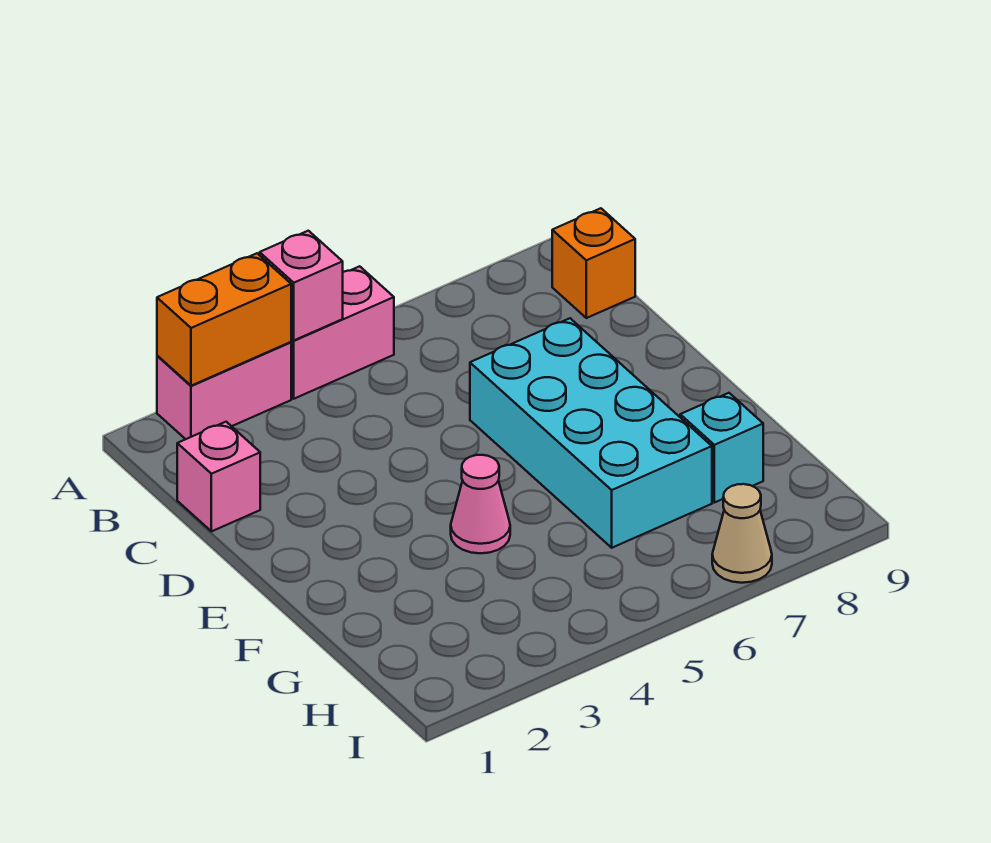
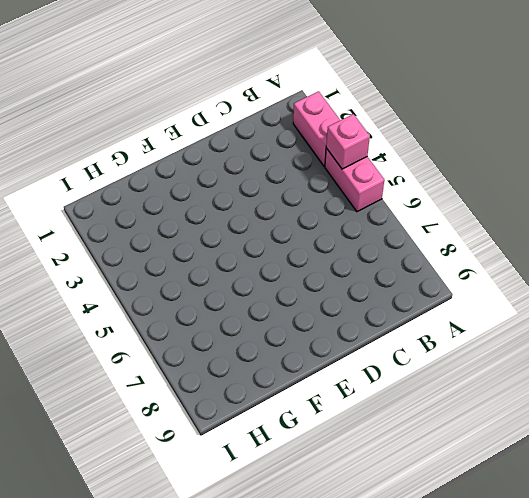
none -> orange brick B9 level 1
none -> pink brick C1 level 1

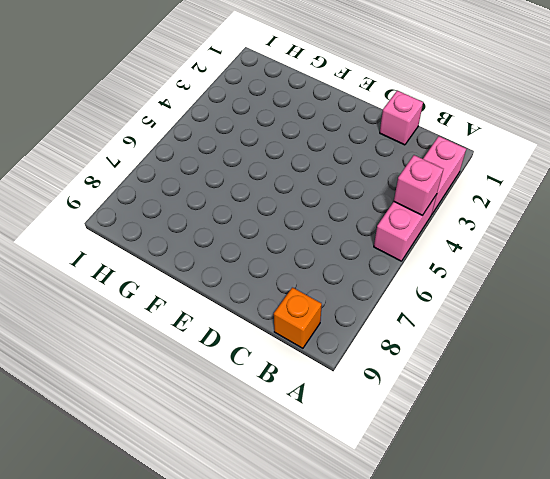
none -> cyan brick D6:G7 level 1
none -> pink cone F4 level 1

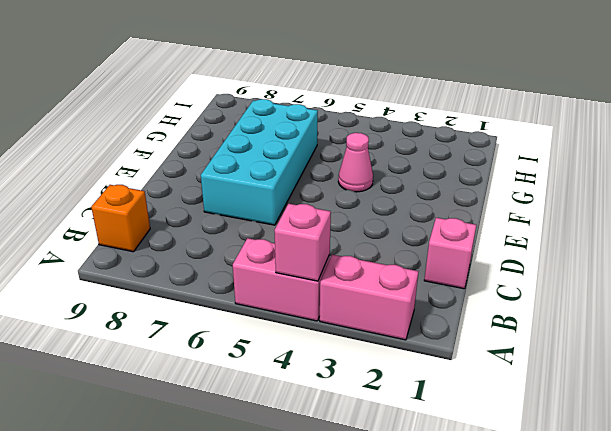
none -> cyan brick G8 level 1
none -> tan cone I7 level 1

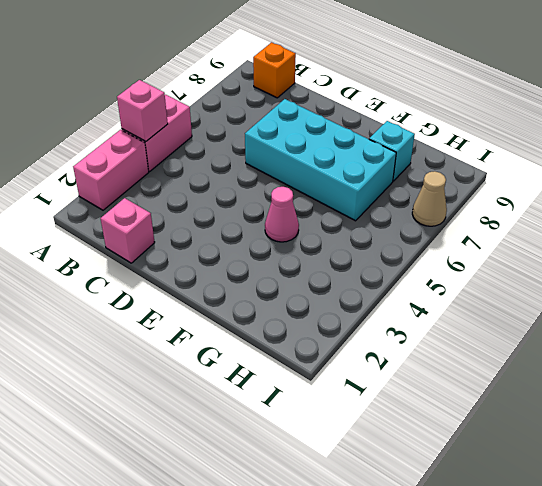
none -> orange brick A2:A3 level 2

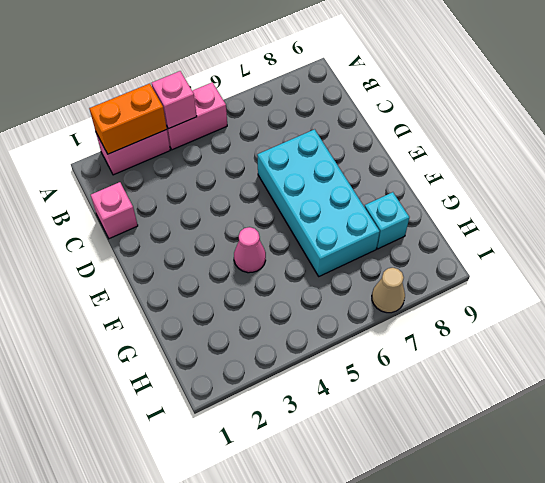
none -> orange brick B9 level 1

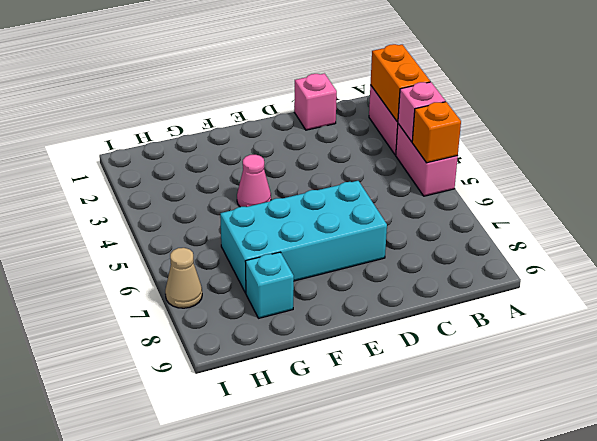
orange brick A5 level 2 -> orange brick B9 level 1

